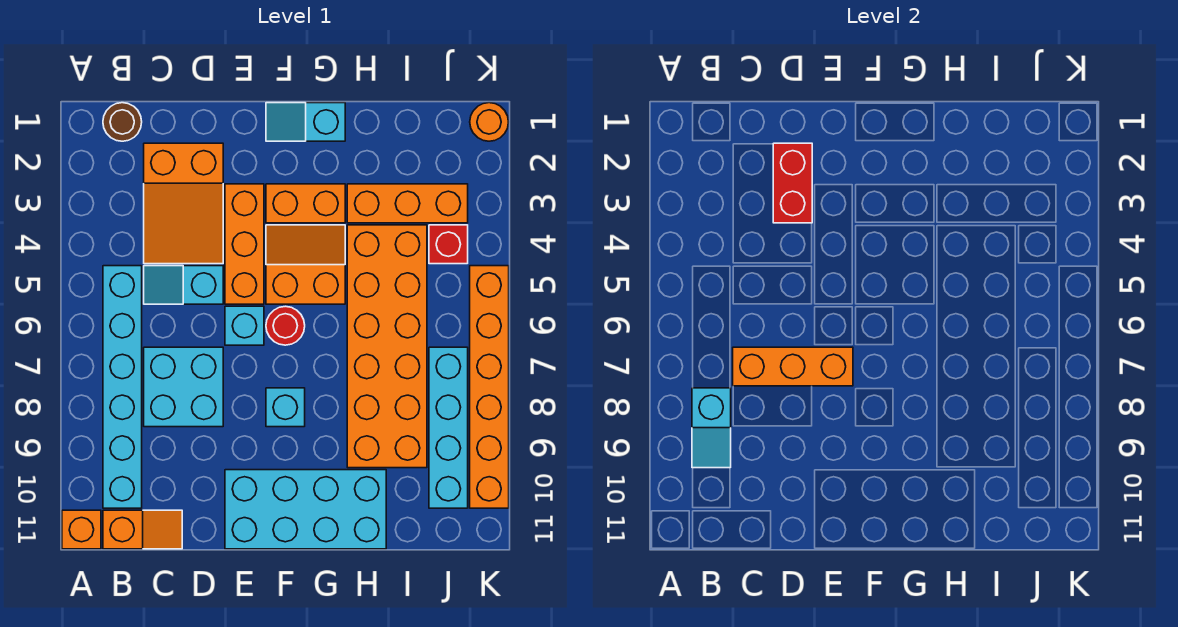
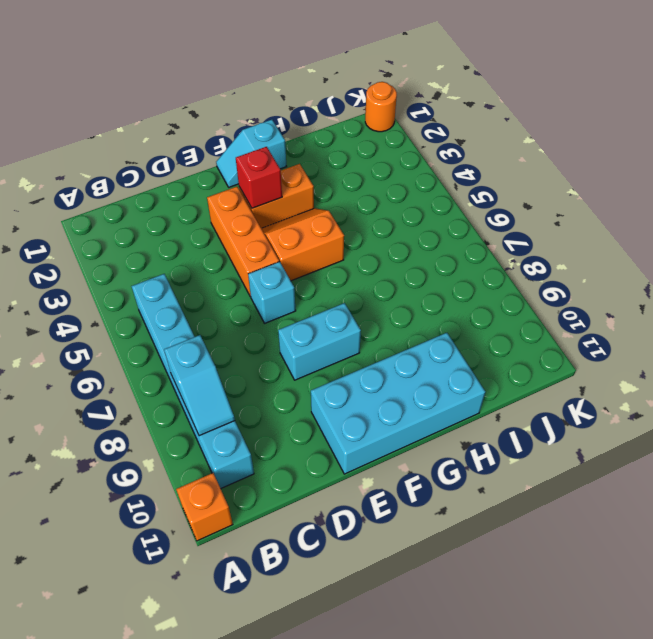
cyan brick E8:F8 level 1 -> cyan brick F8 level 1
red brick F3 level 2 -> red brick J4 level 1
none -> brown round brick B1 level 1
none -> orange slope B11:C11 level 1 top B
none -> orange slope C2:D4 level 1 top 2

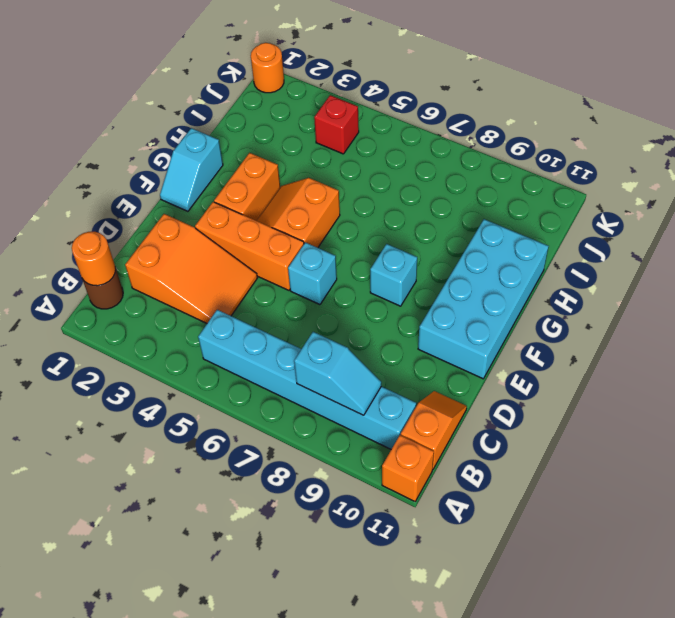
orange round brick B1 level 2 -> none
none -> cyan slope C5:D5 level 1 top D
none -> cyan brick C7:D8 level 1
none -> red round brick F6 level 1

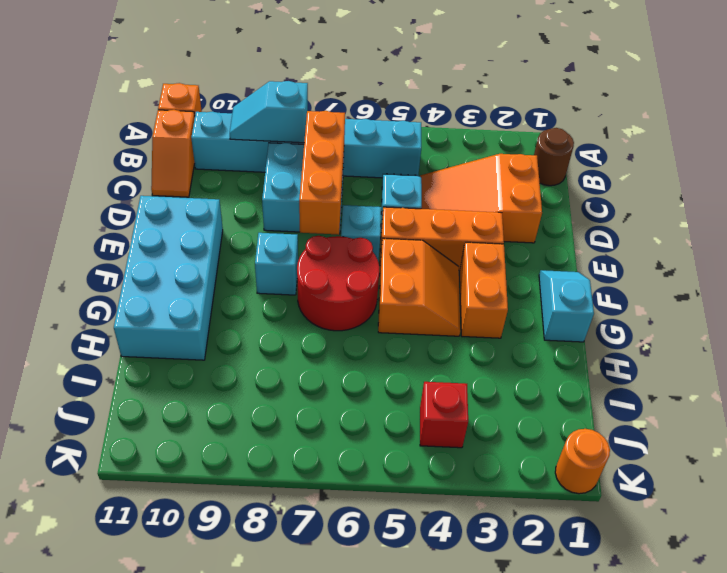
red round brick F6:G7 level 1 -> red round brick F6 level 1
none -> orange brick H3:J3 level 1
none -> orange brick H4:I9 level 1
none -> cyan brick J7:J10 level 1

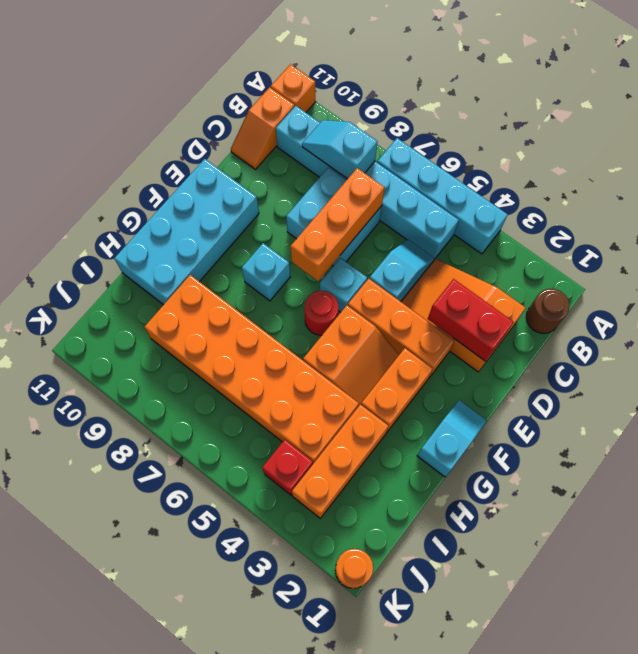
cyan brick A4:A7 level 1 -> cyan brick J7:J10 level 1
none -> orange brick K5:K10 level 1

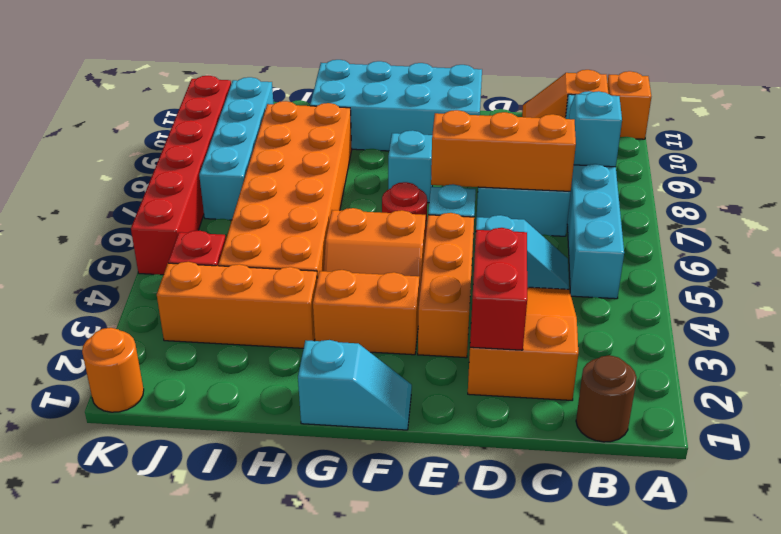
red brick K5:K10 level 1 -> orange brick K5:K10 level 1

